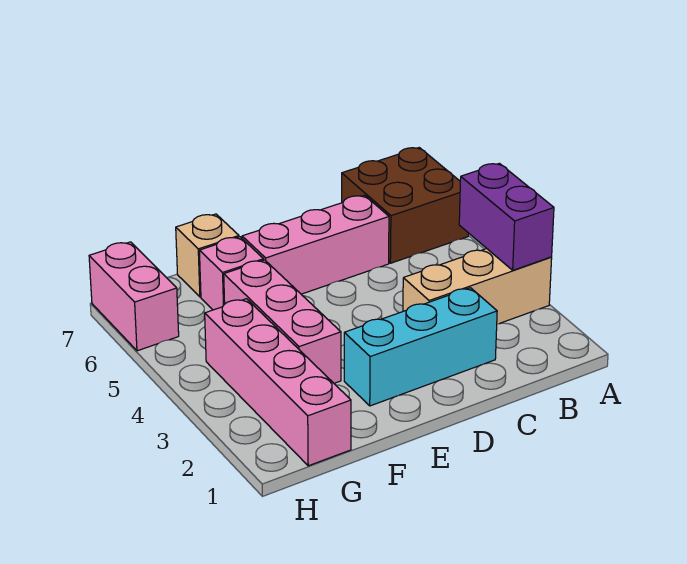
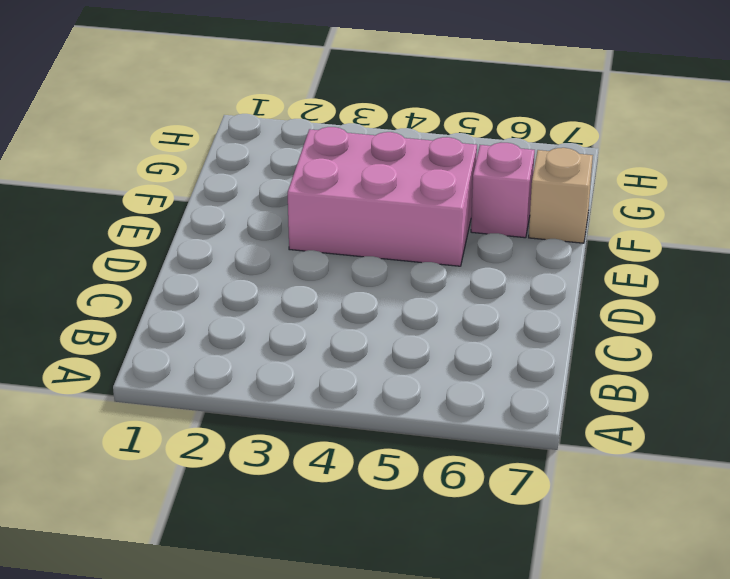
pink brick E3:F5 level 1 -> pink brick F3:F5 level 1
none -> tan brick A3:C3 level 1
none -> brown brick A6:B7 level 1

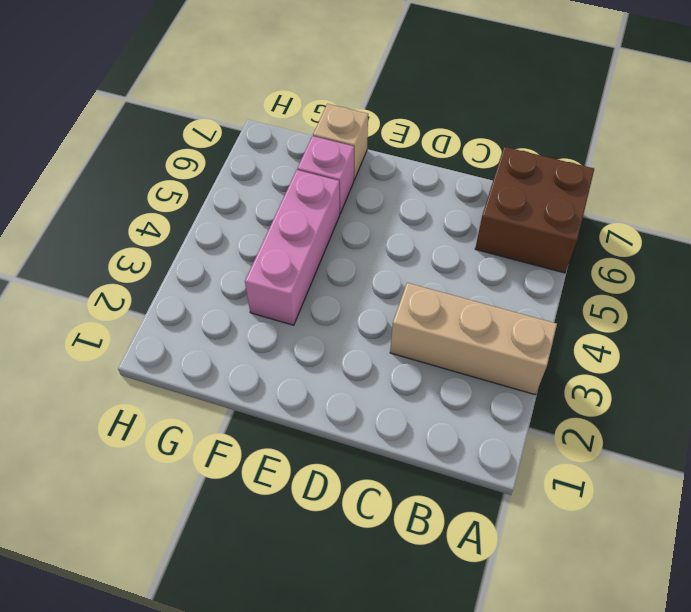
none -> cyan brick C2:E2 level 1
none -> pink brick C6:E6 level 1

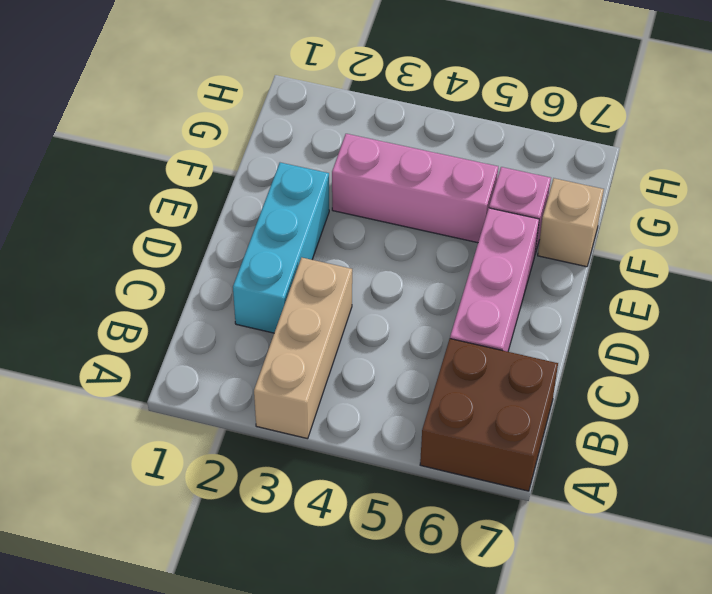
none -> pink brick G1:G4 level 1
none -> pink brick H6:H7 level 1

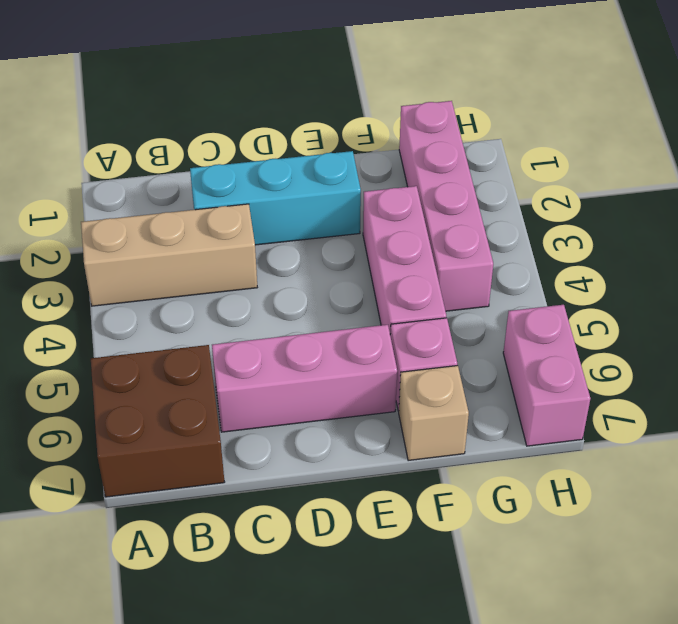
none -> purple brick A3:A4 level 2

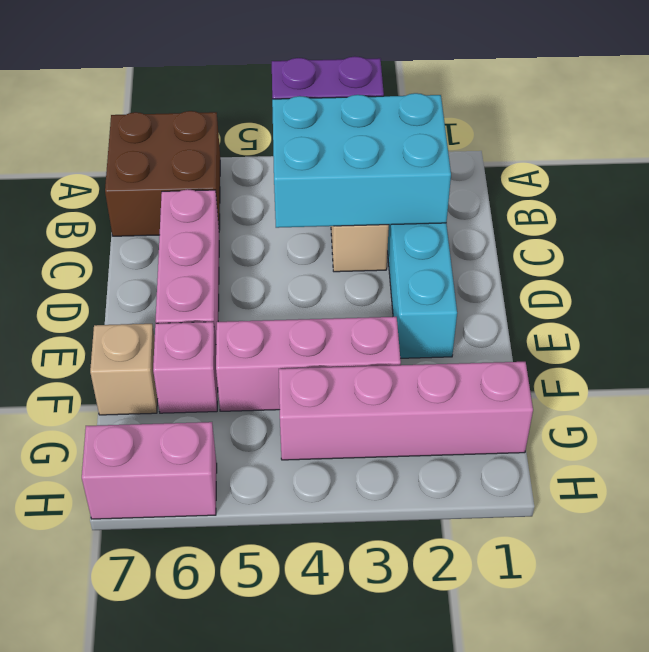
cyan brick B2:C4 level 2 -> none

